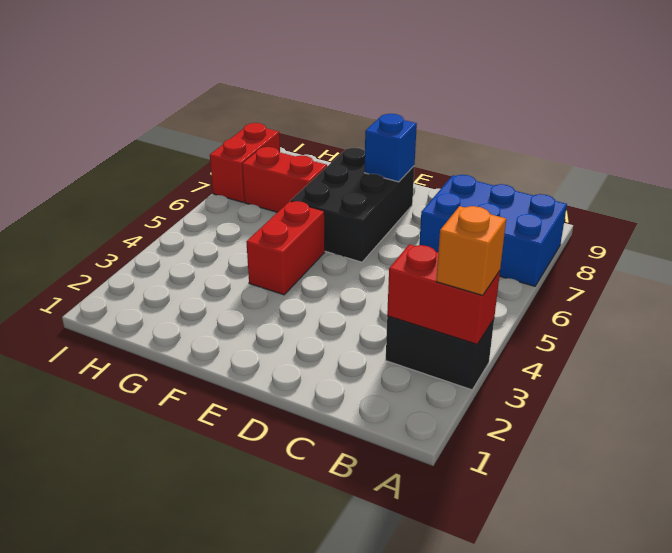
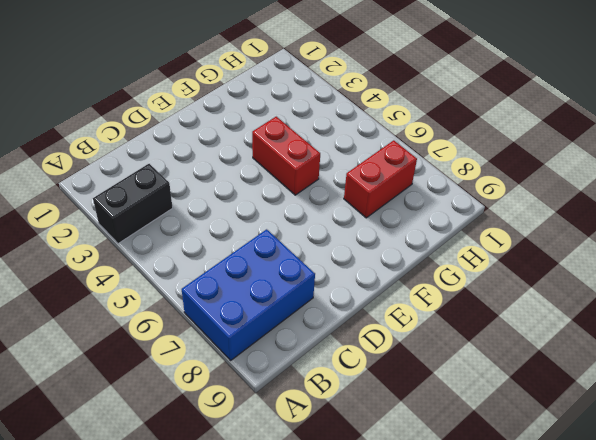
none -> black brick E6:F8 level 1
none -> red brick I7:I8 level 1

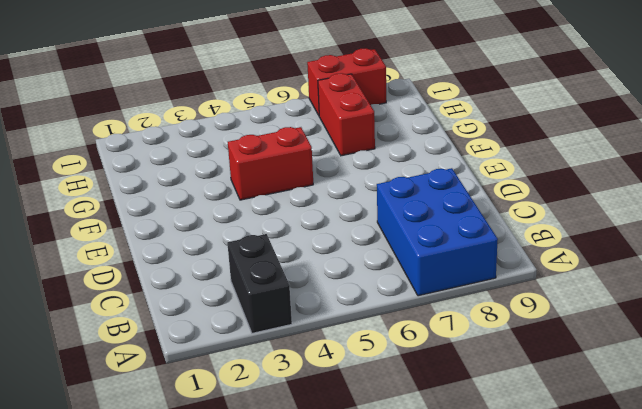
none -> black brick E6:F8 level 1
none -> red brick A3:B3 level 2

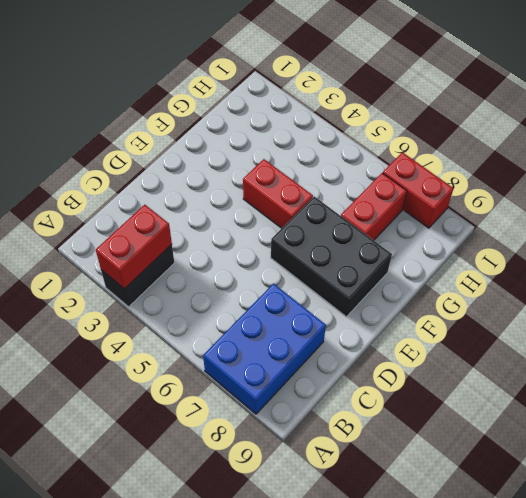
none -> blue brick E8 level 2
none -> orange brick A3 level 3

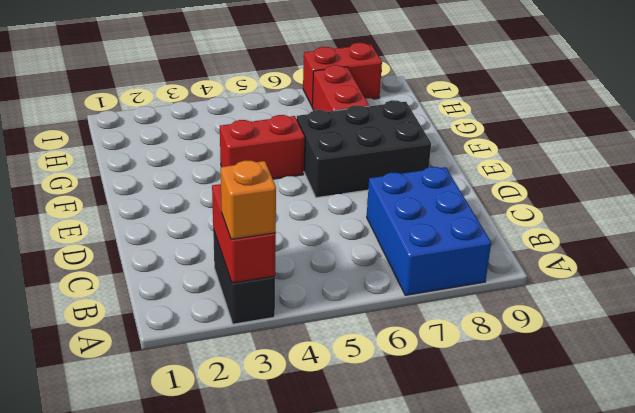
none -> blue brick E8 level 2

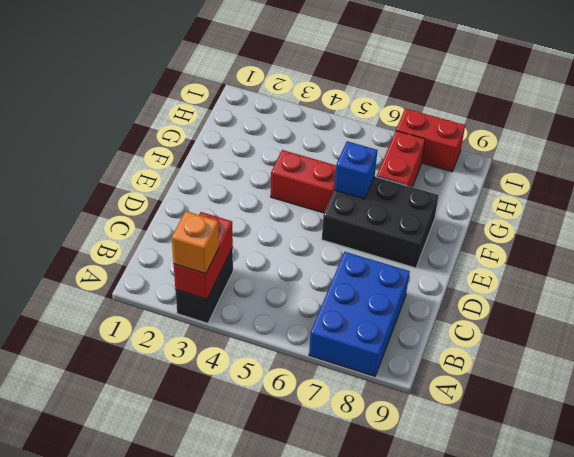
blue brick F6 level 2 -> blue brick E8 level 2

